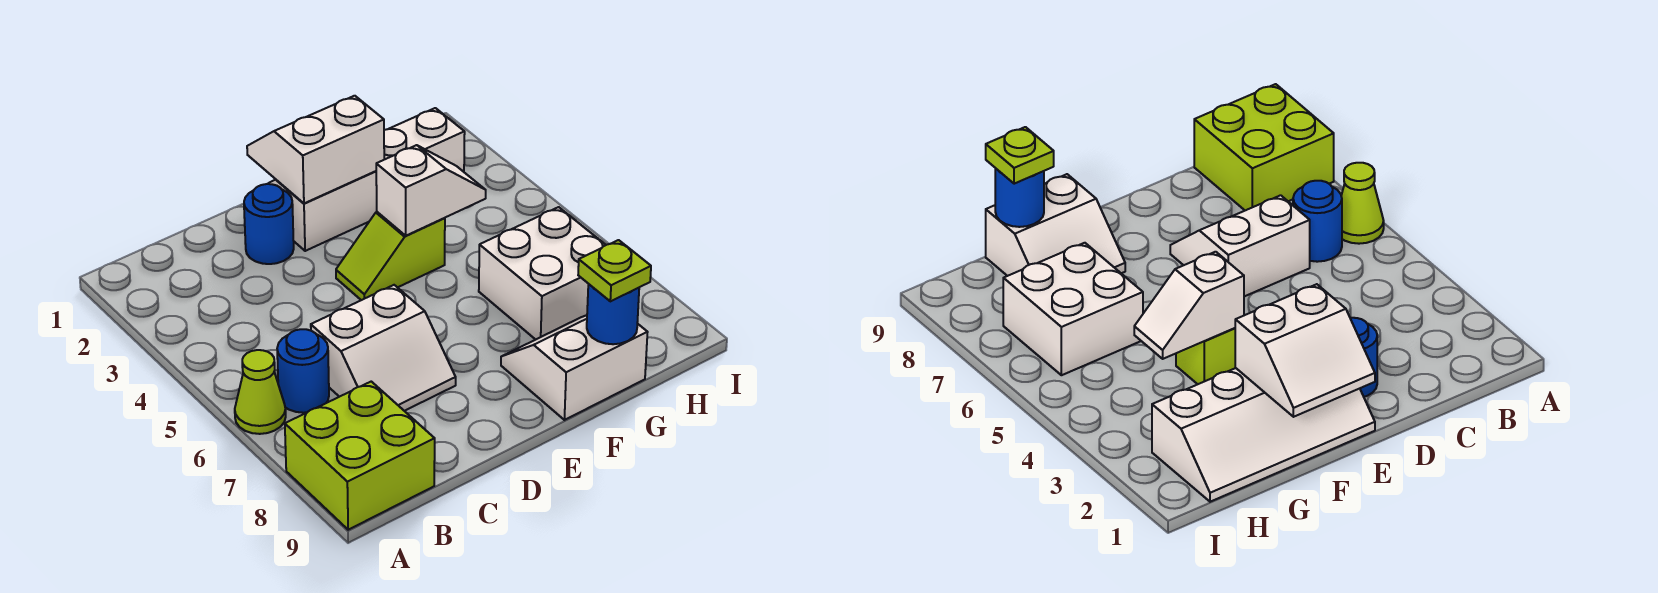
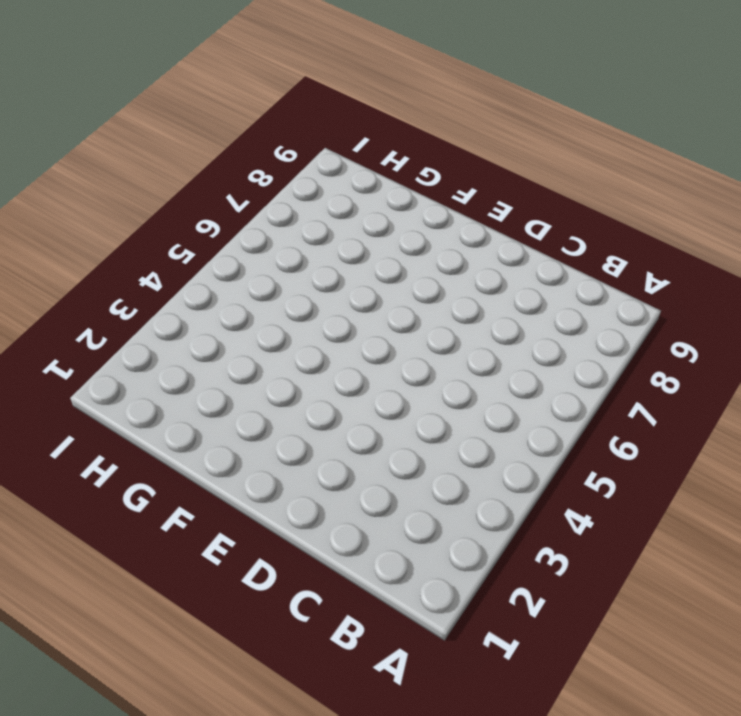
none -> lime cone A6 level 1
none -> lime brick A8:B9 level 1
none -> blue round brick B6 level 1

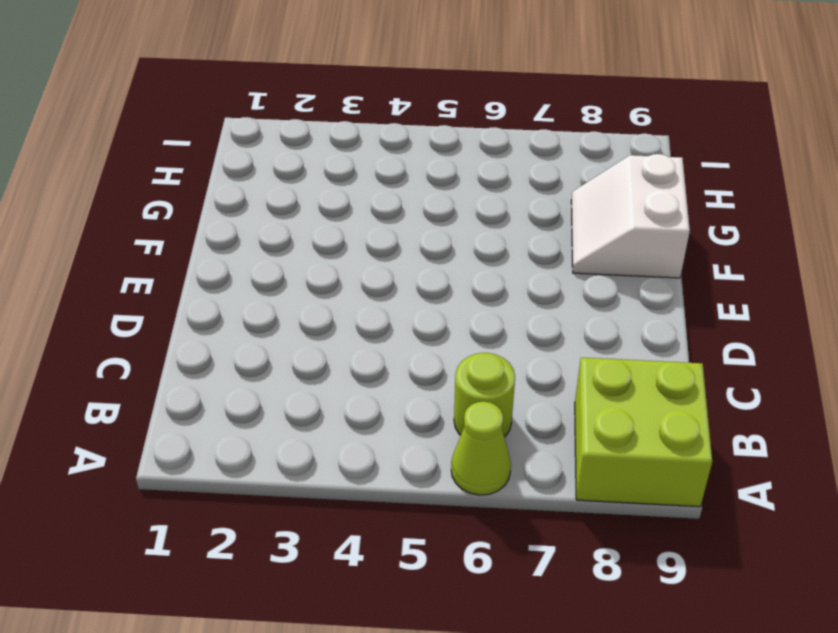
lime round brick B6 level 1 -> blue round brick B6 level 1
none -> white slope C6:D7 level 1 top 6
none -> blue round brick D2 level 1
none -> white slope E1:H2 level 1 top 2

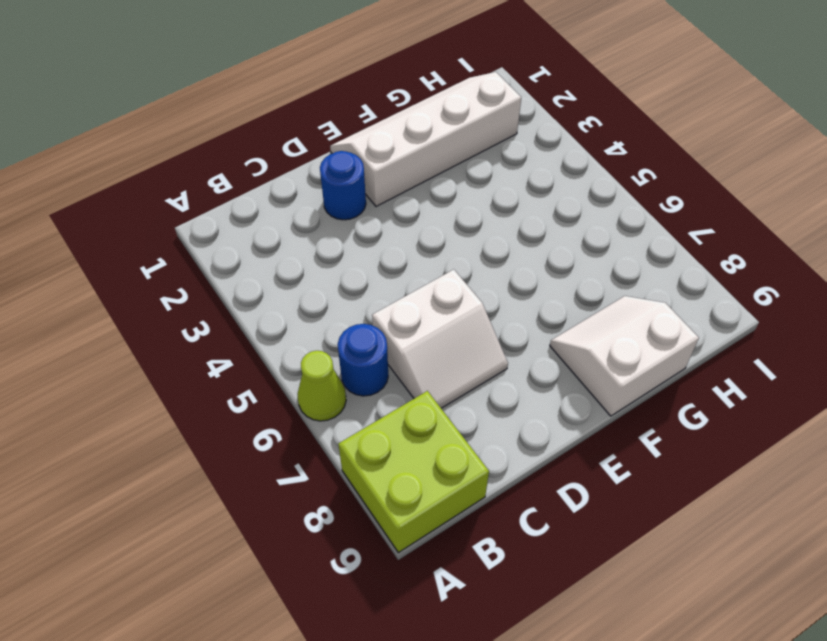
none -> lime slope E4:F4 level 1 top F
none -> white brick G6:H7 level 1
none -> white slope E1:F2 level 2 top 2

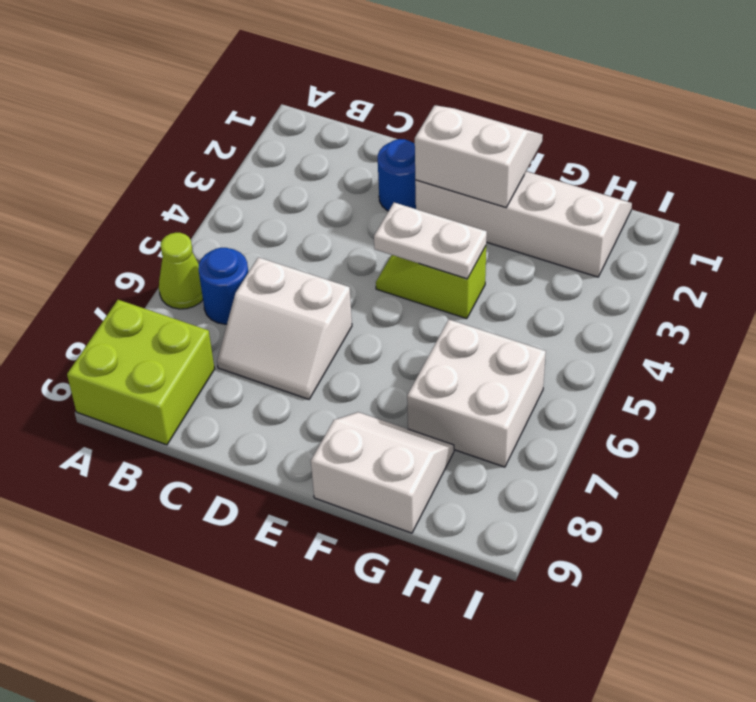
white plate E4:F4 level 2 -> white slope F4:G4 level 2 top F
none -> blue round brick G9 level 2
none -> lime plate G9 level 3

